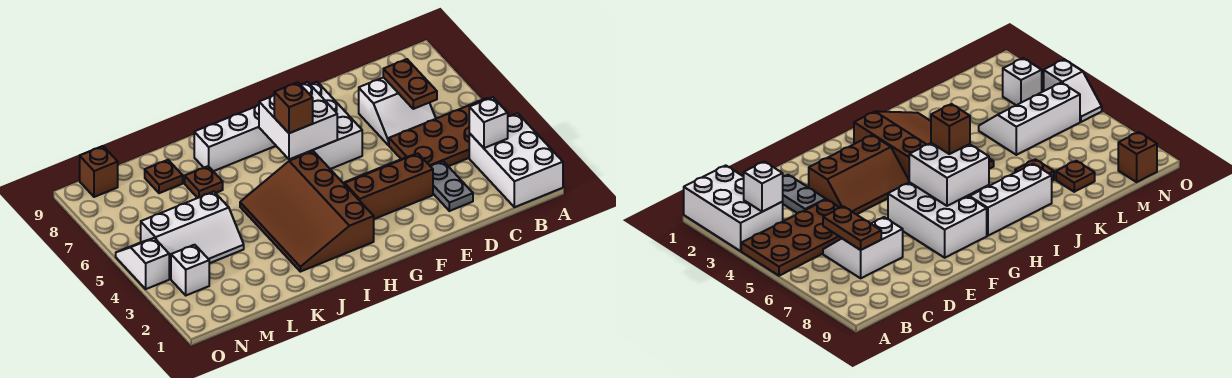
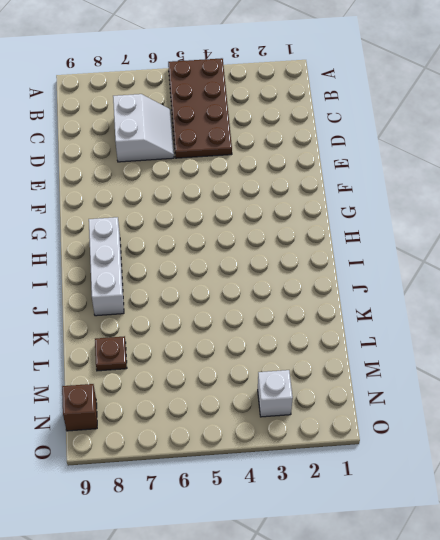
none -> white brick A1:B3 level 1
none -> grey plate D2:D3 level 1
none -> brown slope E3:G4 level 1 top 3

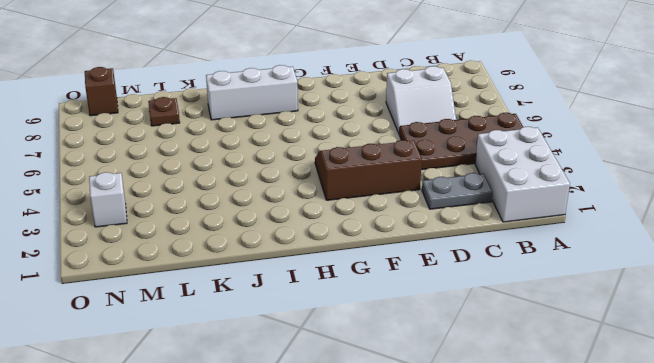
grey plate C2:D2 level 1 -> grey plate D2:D3 level 1
none -> white brick F6:G8 level 1
none -> brown slope H2:J5 level 1 top H
none -> brown plate K7 level 1

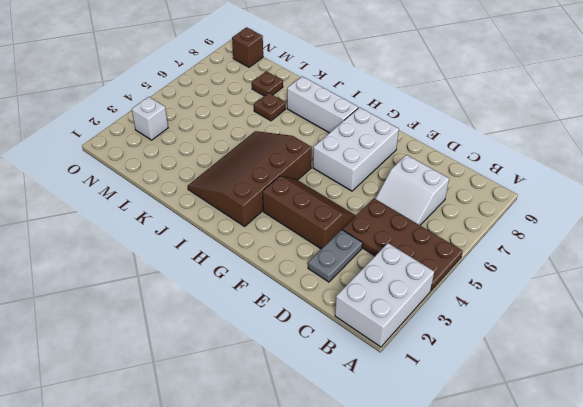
none -> white slope L4:N5 level 1 top 5
none -> white slope O4:O5 level 1 top 4
none -> white brick B3 level 2

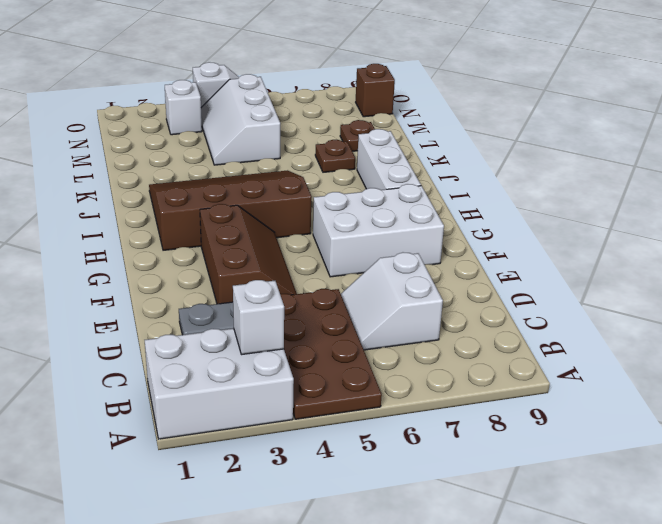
none -> brown plate C6:C7 level 2
none -> white brick G6:H7 level 2
none -> brown brick H6 level 3

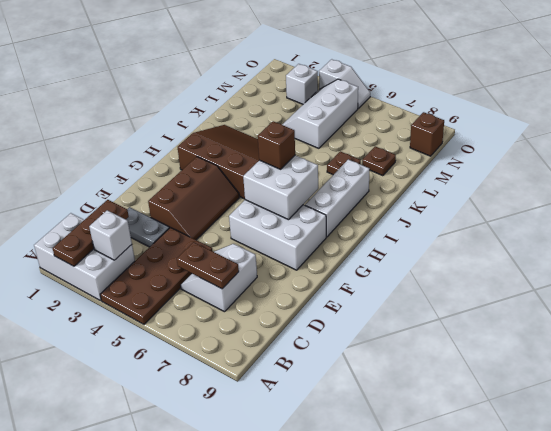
brown plate A2:C2 level 2 -> none

